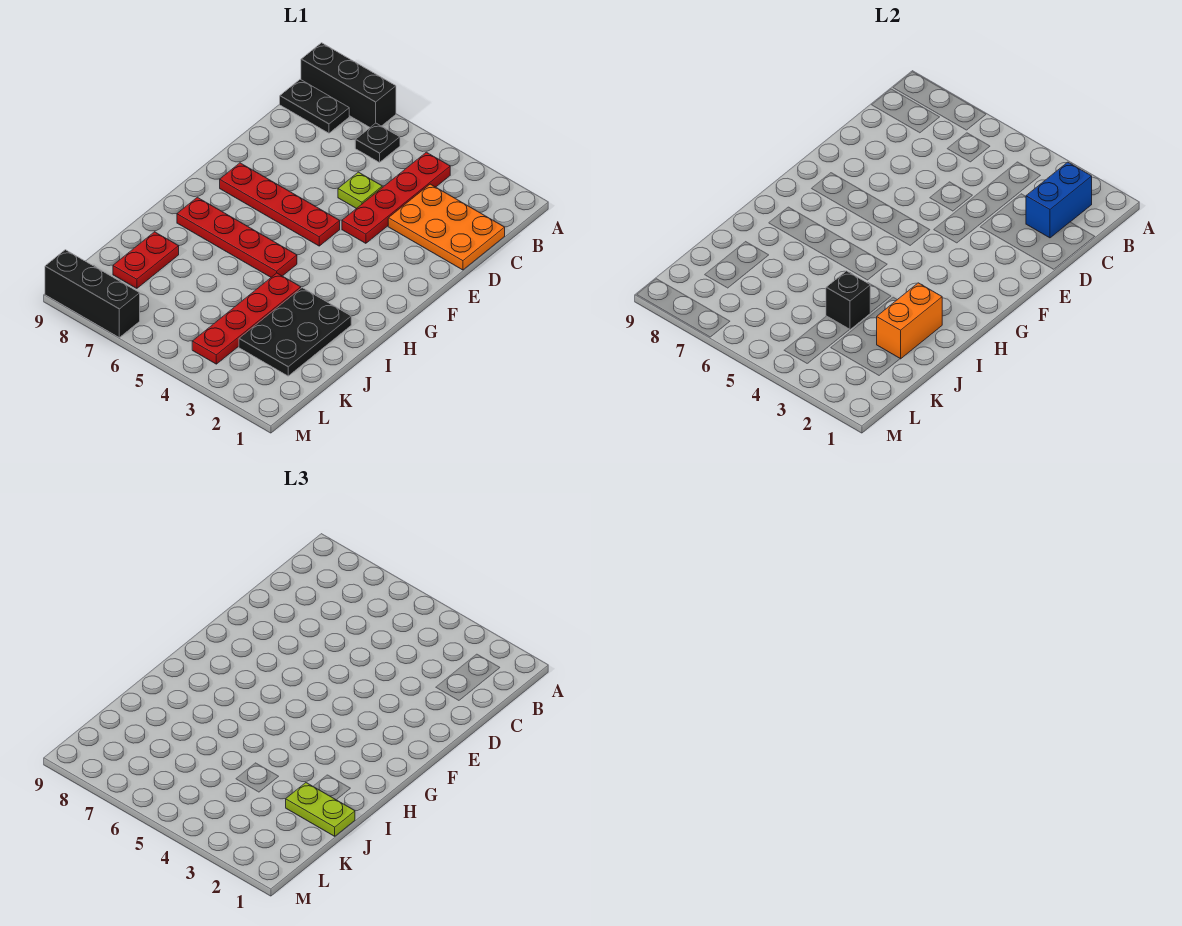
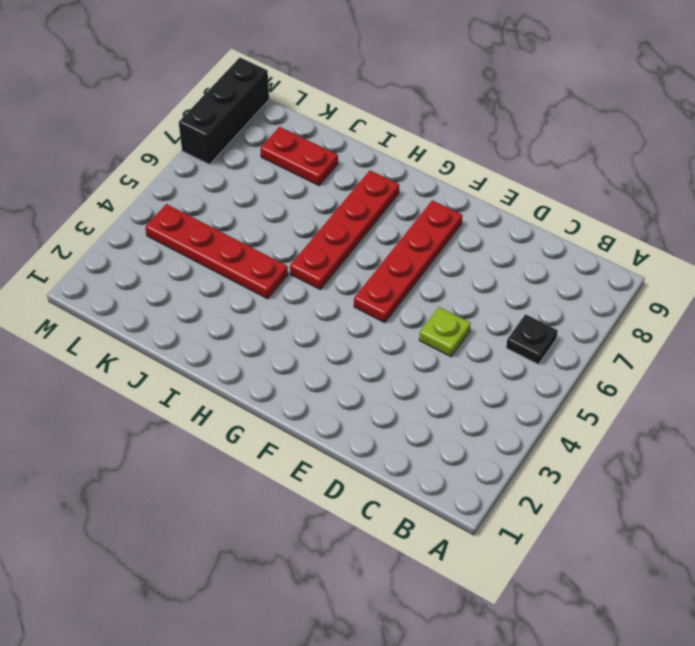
none -> black brick A7:A9 level 1
none -> red plate B4:E4 level 1
none -> black plate B8:B9 level 1

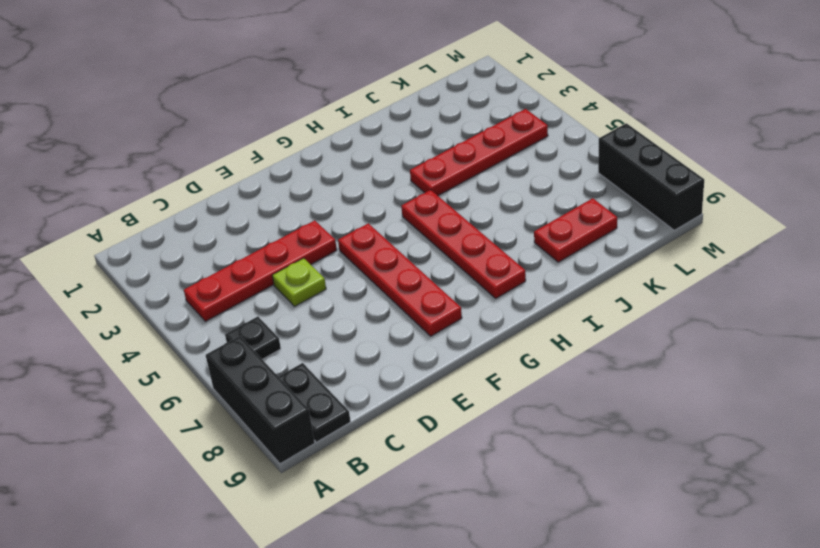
none -> orange plate C1:D3 level 1
none -> black plate I2:K3 level 1
none -> blue brick B2:C2 level 2

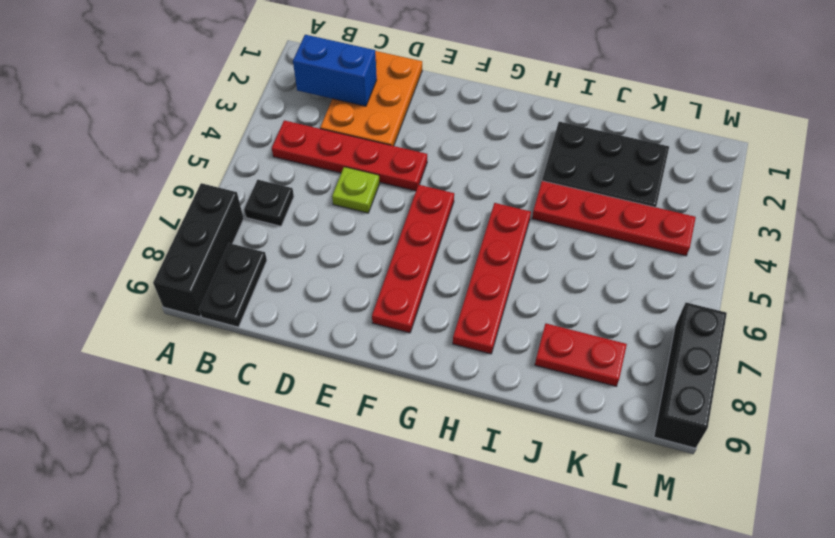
none -> orange brick I2:J2 level 2
none -> black brick J4 level 2
none -> lime plate J1:J2 level 3

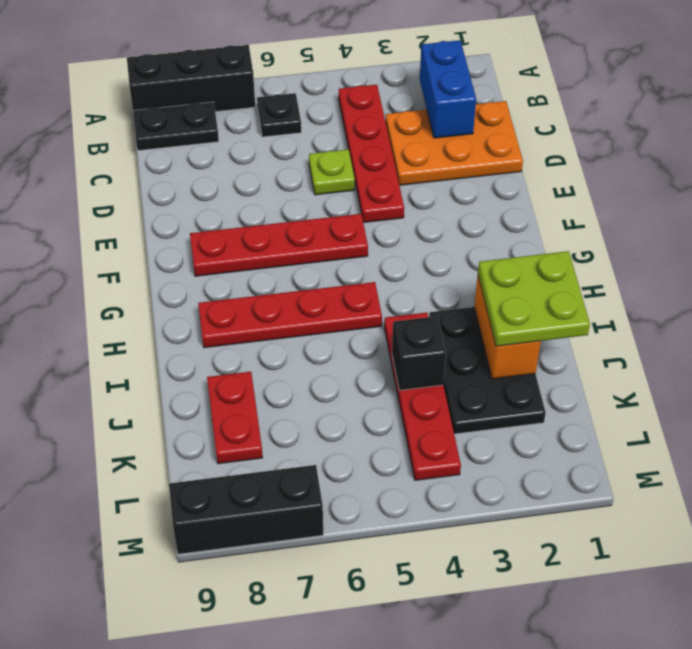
lime plate I1:J2 level 3 -> lime plate J1:J2 level 3

